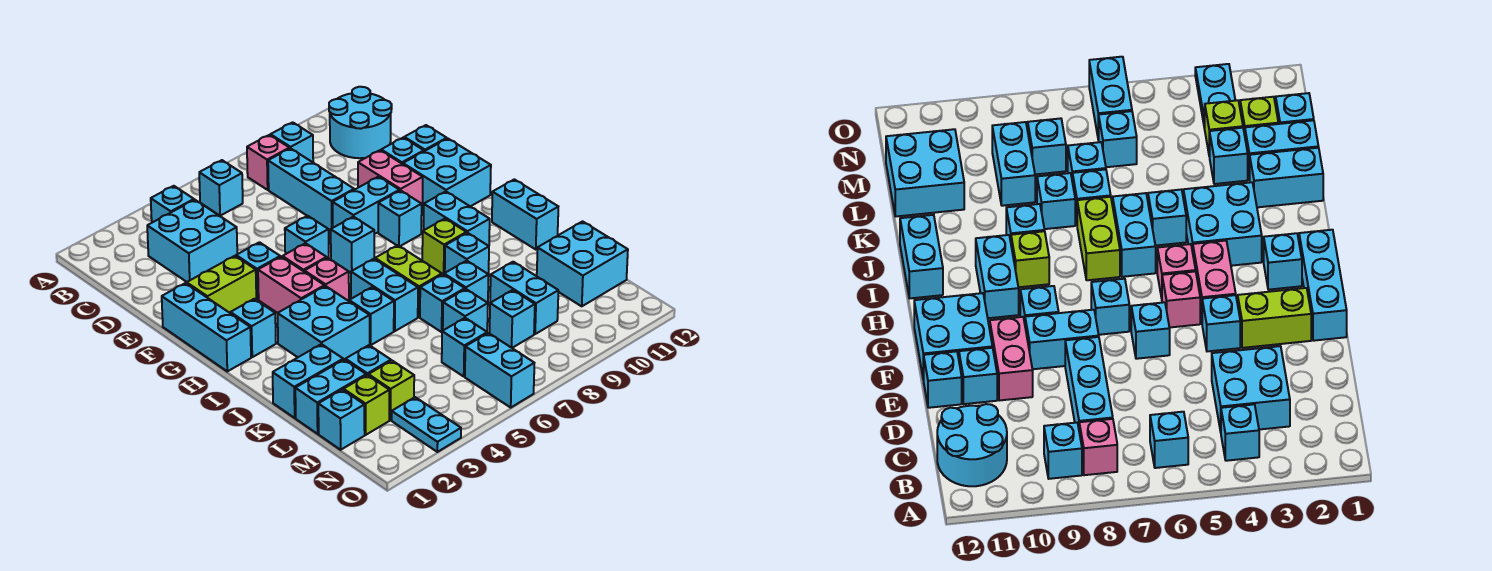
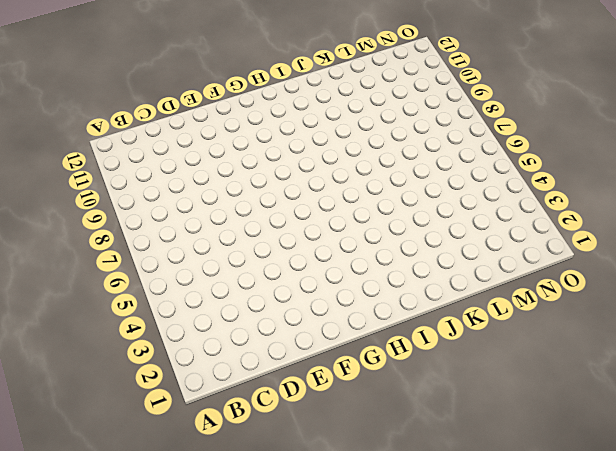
none -> cyan brick B4 level 1
none -> cyan brick B6 level 1
none -> pink brick B8 level 1
none -> cyan brick B9 level 1

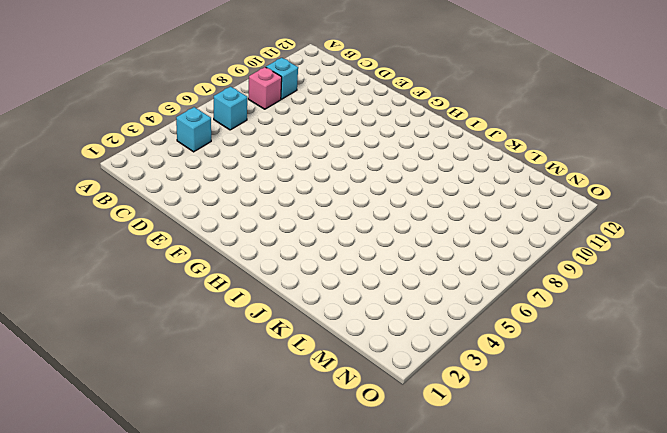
none -> cyan round brick B11:C12 level 1
none -> cyan brick C3:D4 level 1
none -> cyan brick C8:E8 level 1
none -> pink brick E10:F10 level 1

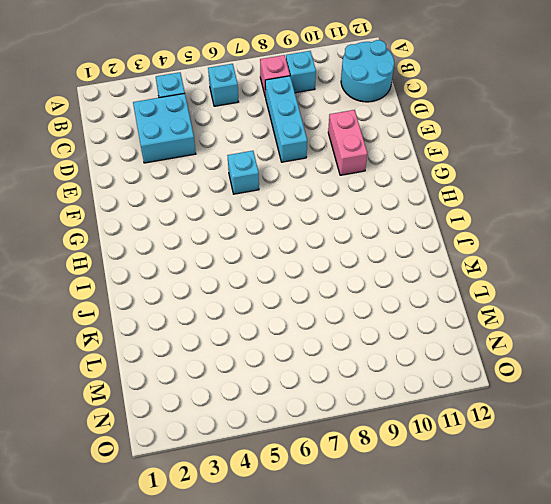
none -> cyan brick E11 level 1
none -> cyan brick E12 level 1
none -> cyan brick F1:H1 level 1
none -> lime brick F2:F3 level 1

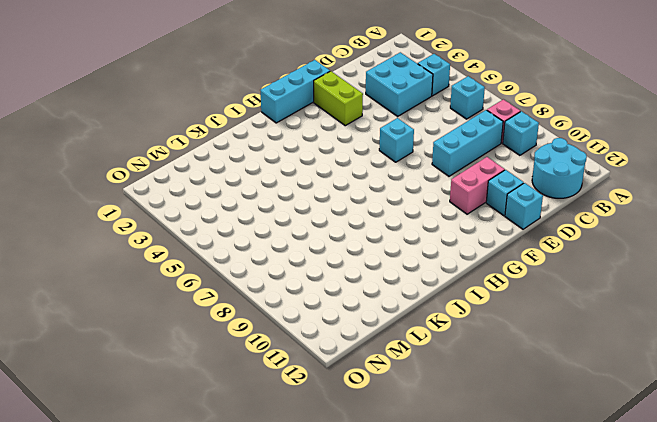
none -> cyan brick F4 level 1
none -> cyan brick F8:F9 level 1
none -> cyan brick F11:G12 level 1
none -> pink brick G4:H4 level 1

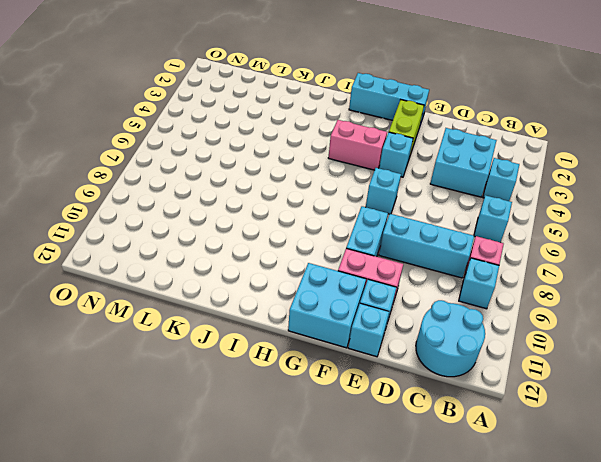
none -> pink brick G5 level 1
none -> cyan brick G7 level 1
none -> cyan brick G9 level 1
none -> cyan brick H2 level 1

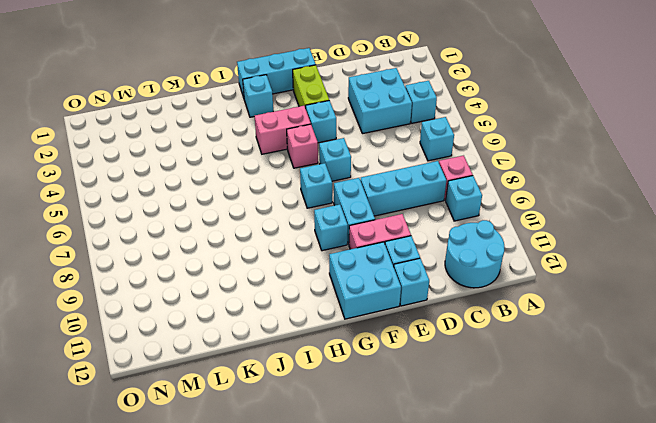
none -> pink brick H5 level 1
none -> cyan brick H10:I10 level 1
none -> cyan brick I3:J4 level 1
none -> cyan brick I6:J6 level 1

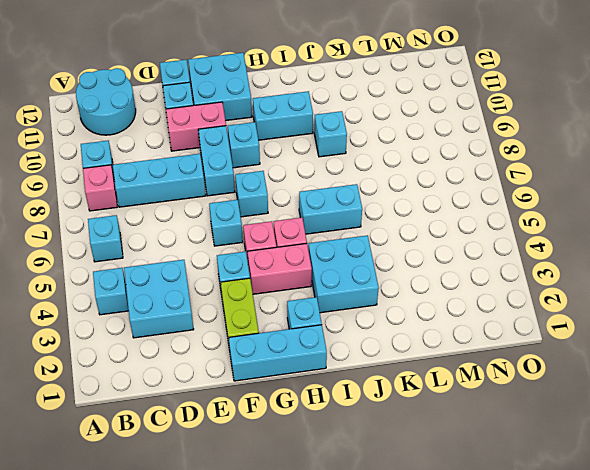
none -> lime brick I7:J7 level 1
none -> lime brick I9 level 1
none -> cyan brick I12:J12 level 1
none -> cyan brick J5 level 1

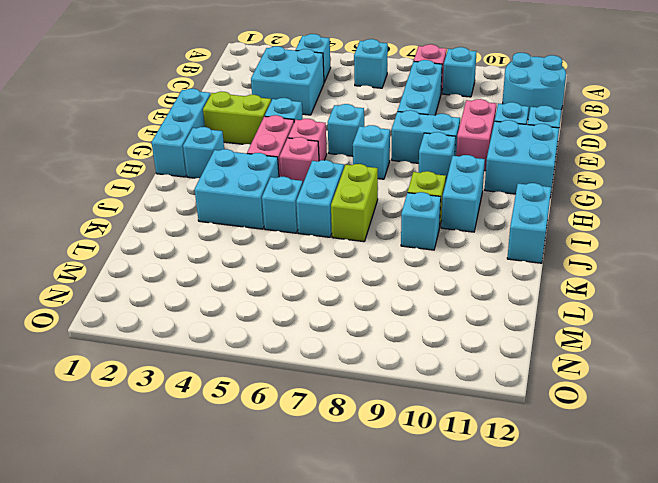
none -> cyan brick K1:K2 level 1
none -> cyan brick K7 level 1
none -> cyan brick K8 level 1
none -> cyan brick L1:L2 level 1

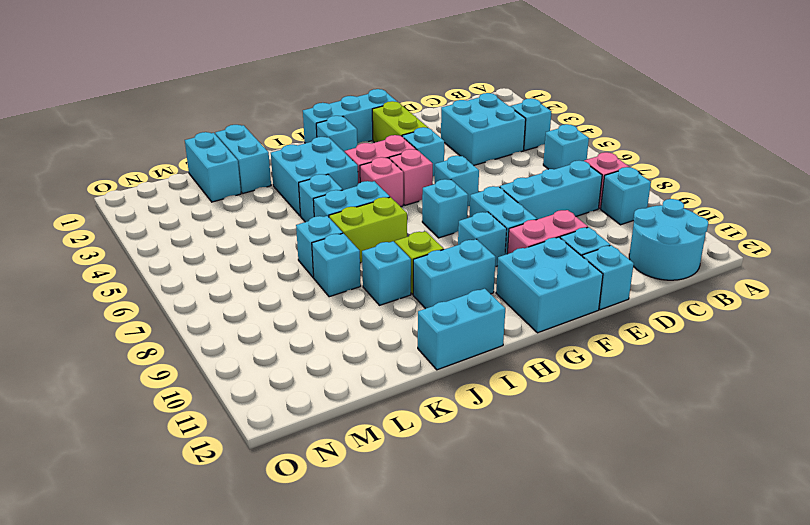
none -> cyan brick L3 level 1
none -> cyan brick L7 level 1
none -> cyan brick L9:M9 level 1
none -> cyan brick L11:M12 level 1

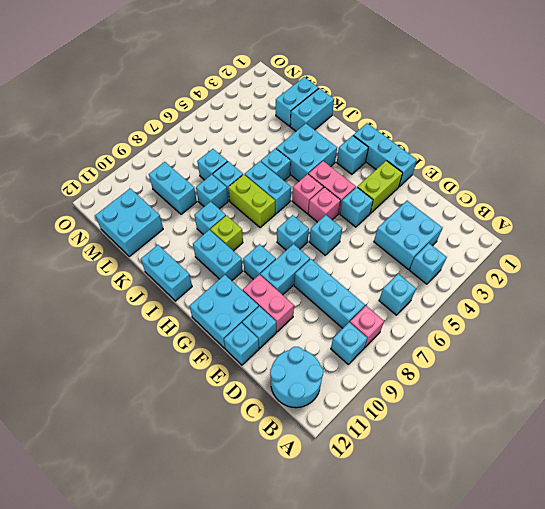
none -> cyan brick L3 level 1
none -> cyan brick M1 level 1
none -> lime brick M2 level 1
none -> lime brick M3 level 1

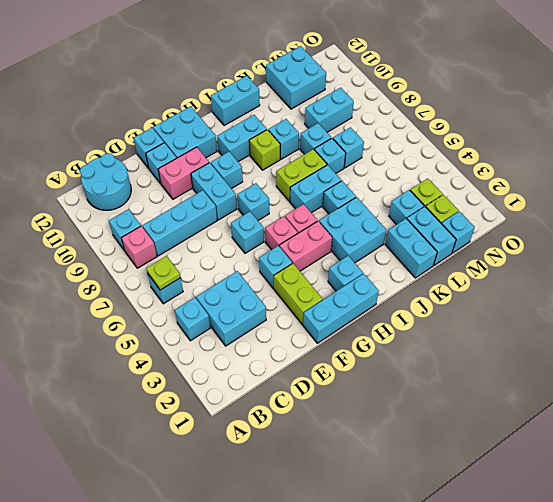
lime plate B6 level 2 -> none
none -> cyan brick M6 level 1
none -> cyan brick M8 level 1
none -> cyan plate N3:O3 level 1
none -> cyan brick N6:O6 level 1

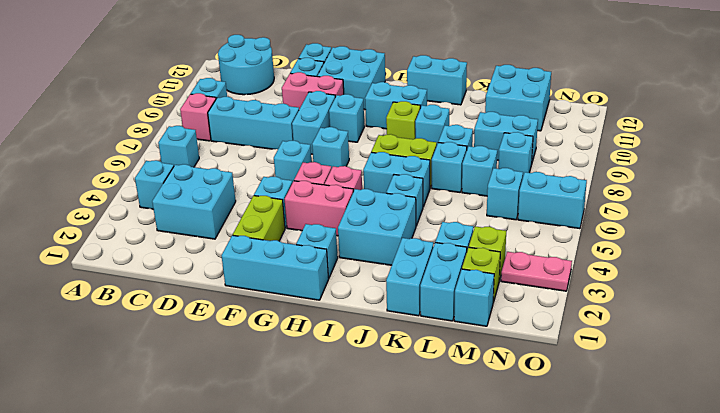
pink plate N3:O3 level 1 -> cyan plate N3:O3 level 1

